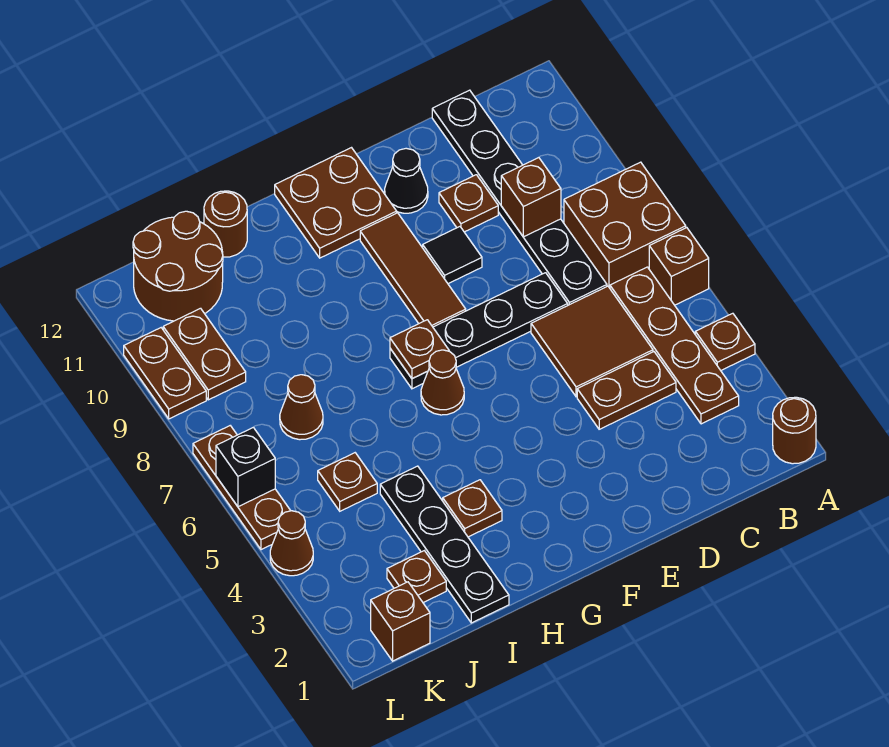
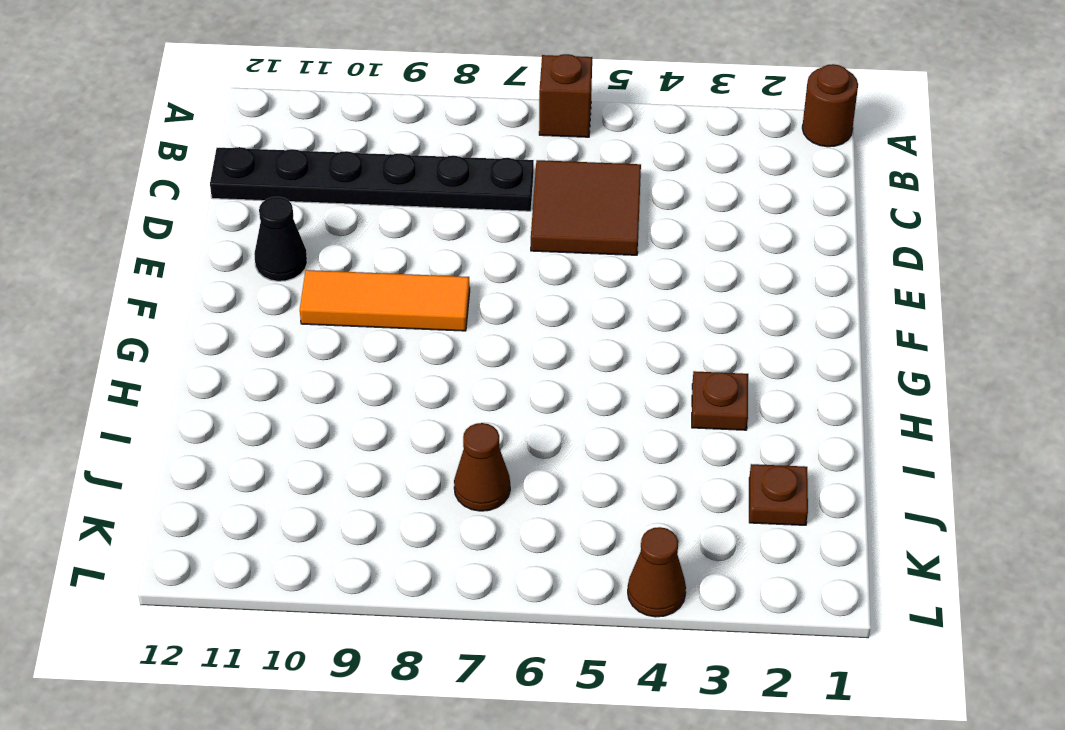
orange tile F8:F10 level 1 -> brown tile F8:F10 level 1
none -> brown plate A4 level 1
none -> brown brick A7:B8 level 1
none -> brown plate B3:B6 level 1
none -> brown plate C4:D4 level 1

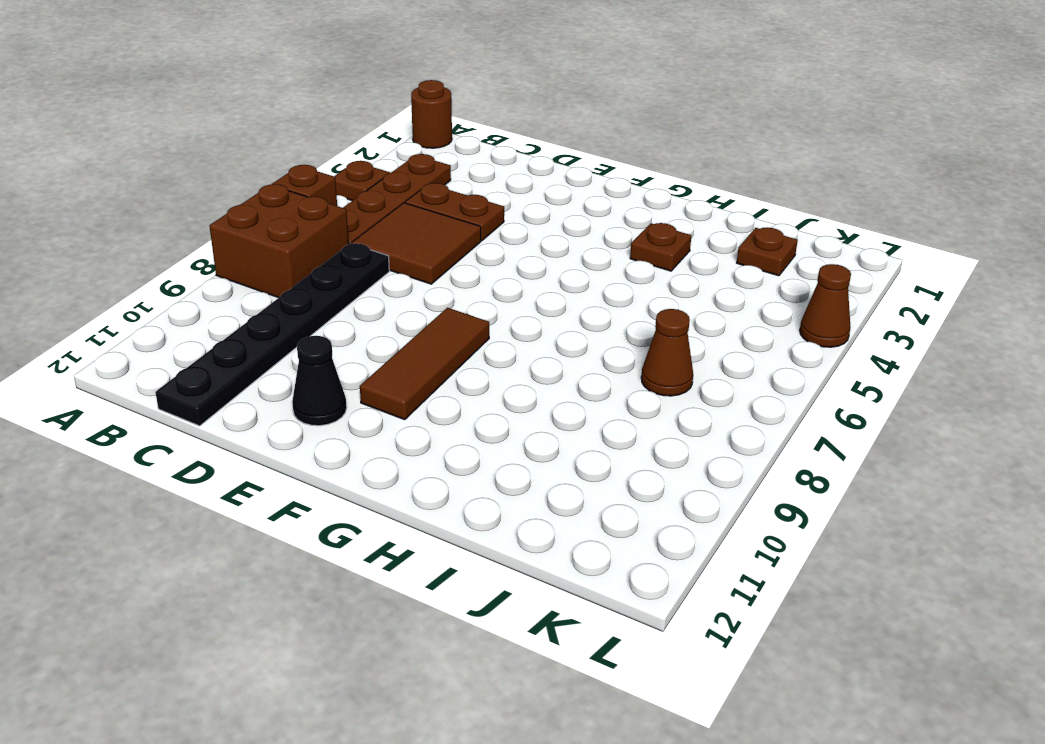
none -> black plate D7:G7 level 1
none -> brown plate D10 level 1
none -> black tile E9 level 1
none -> brown plate F11:G12 level 1

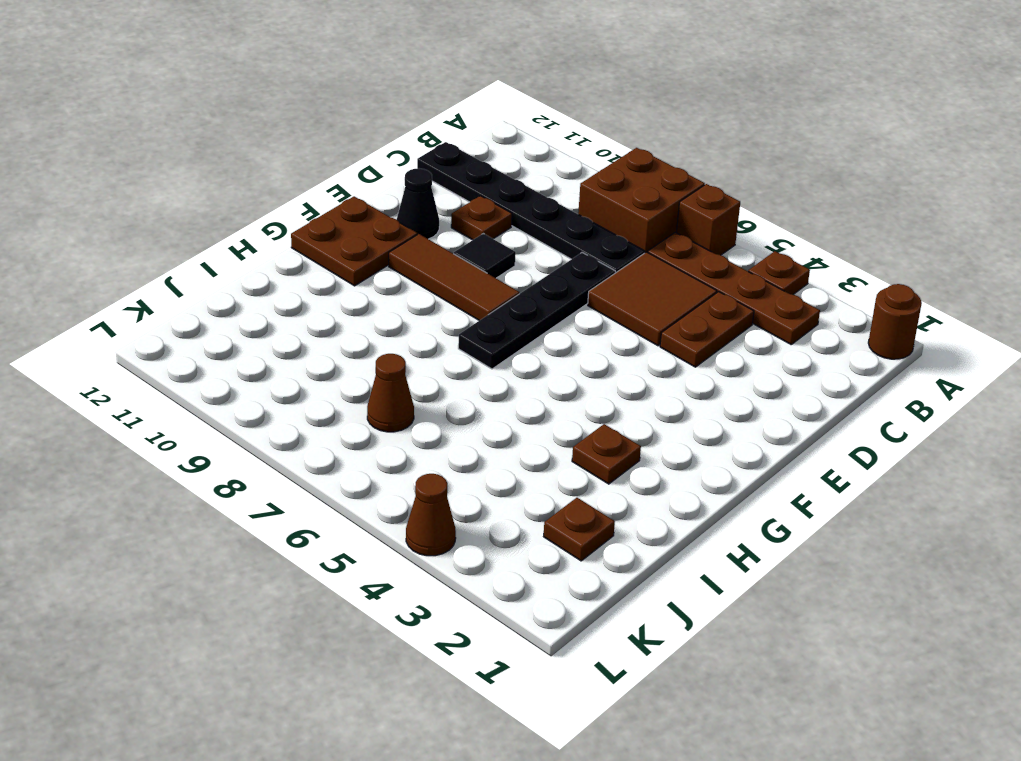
none -> brown cone G6 level 1
none -> black plate I1:I4 level 1
none -> brown round brick I12 level 1
none -> brown plate J5 level 1

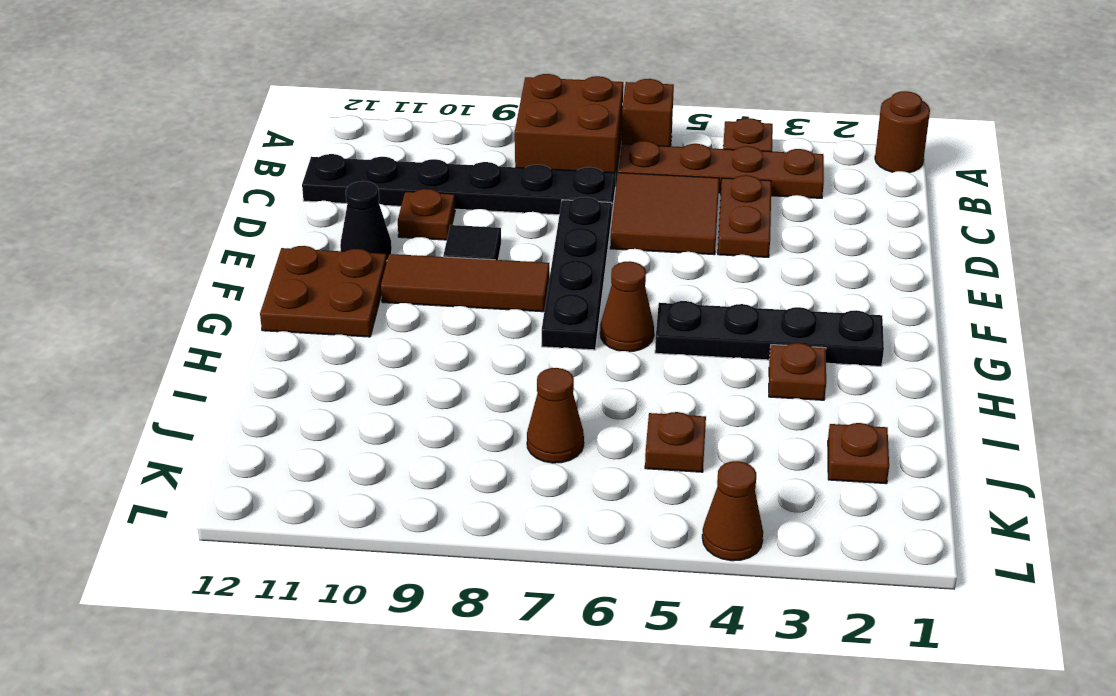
black plate G2:G5 level 1 -> black plate I1:I4 level 1
none -> brown round brick I12 level 1
none -> brown round brick J11:K12 level 1
none -> brown brick K1 level 1
none -> brown plate K9:K10 level 1

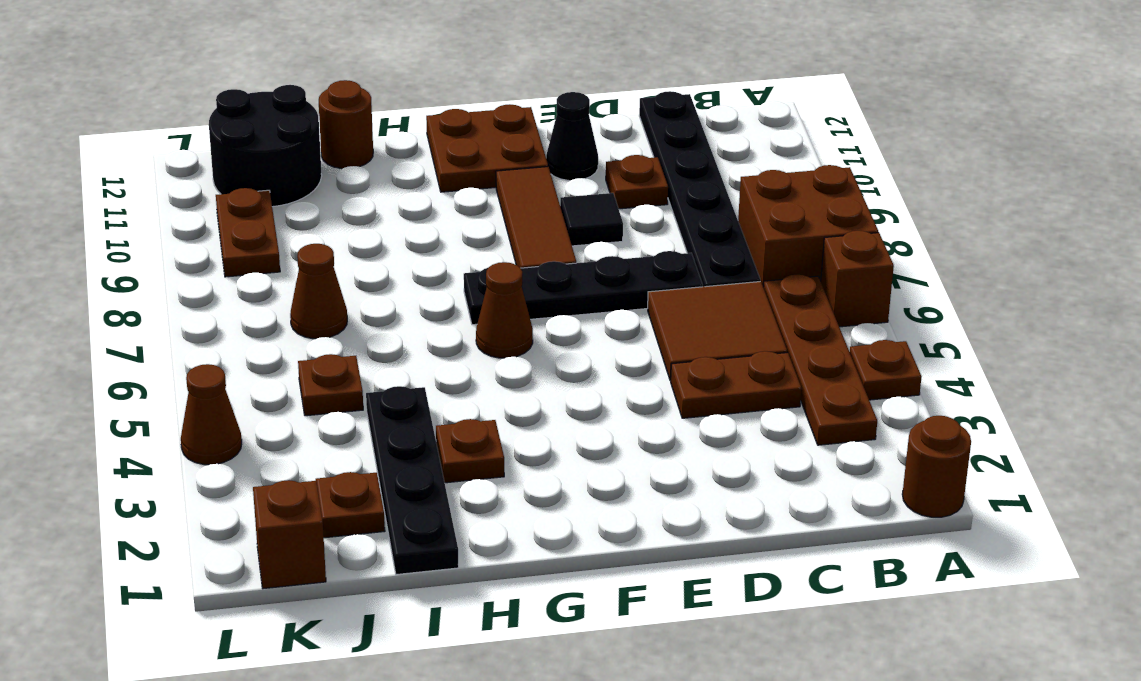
black round brick J11:K12 level 1 -> brown round brick J11:K12 level 1
none -> brown plate L5:L7 level 1
none -> brown plate L9:L10 level 1
none -> brown brick C9 level 2
none -> brown plate G7 level 2

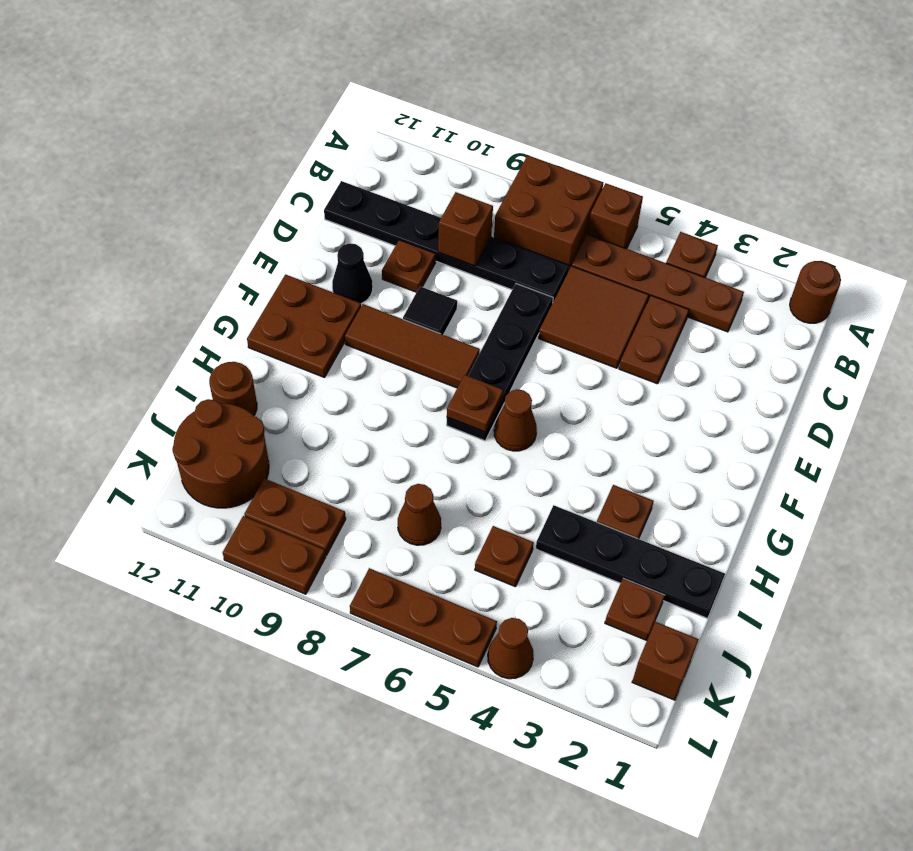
none -> black brick L6 level 2

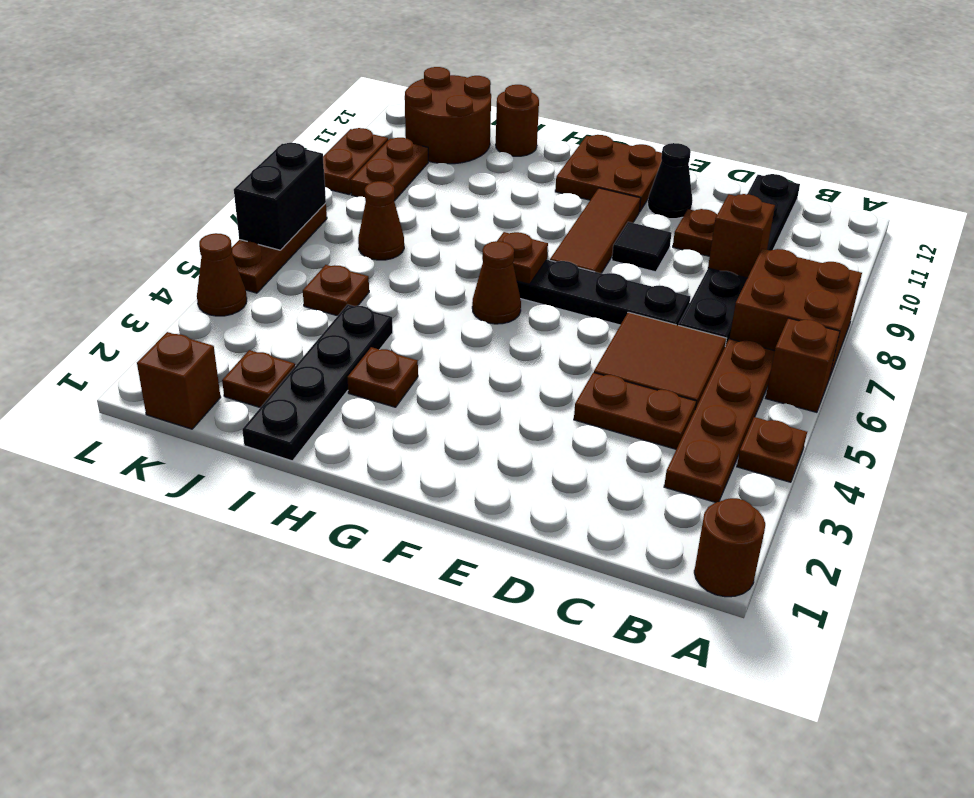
black brick L6:L7 level 2 -> black brick L6 level 2

